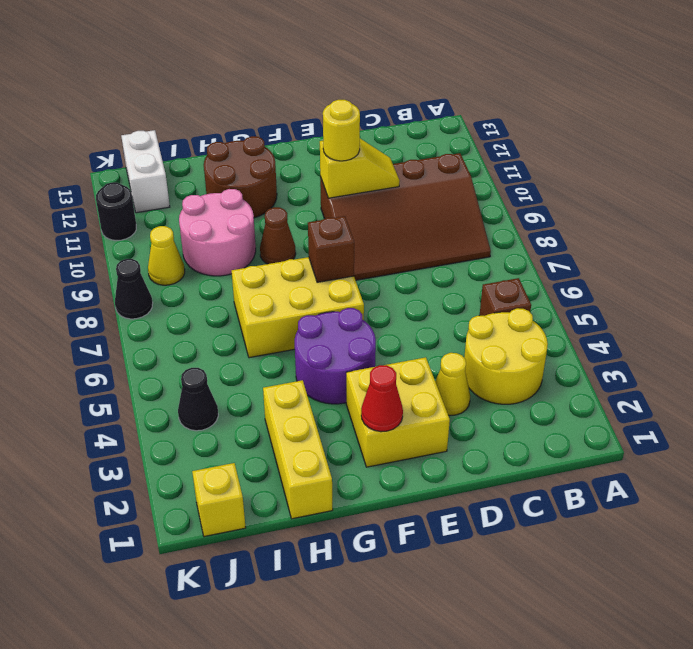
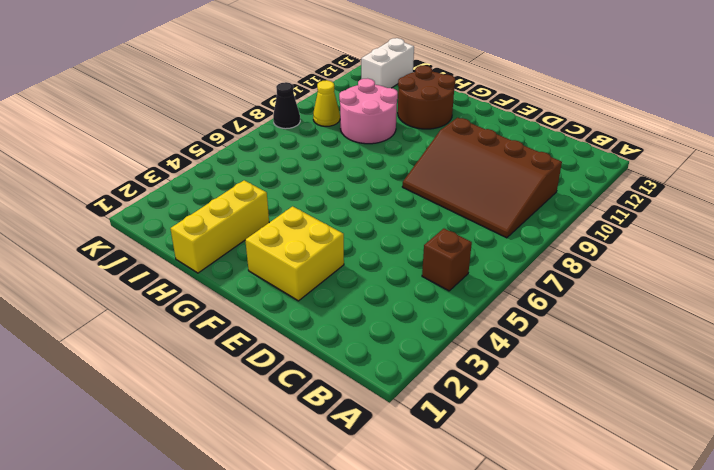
none -> yellow round brick B3:C4 level 1
none -> yellow cone D3 level 1
none -> purple round brick F4:G5 level 1

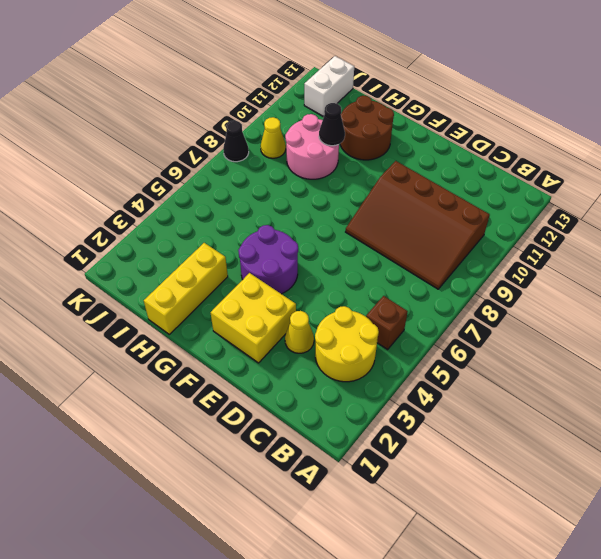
black cone H10 level 2 -> black cone J4 level 1
none -> yellow brick F6:H7 level 1
none -> brown cone G9 level 1
none -> yellow brick J1 level 1

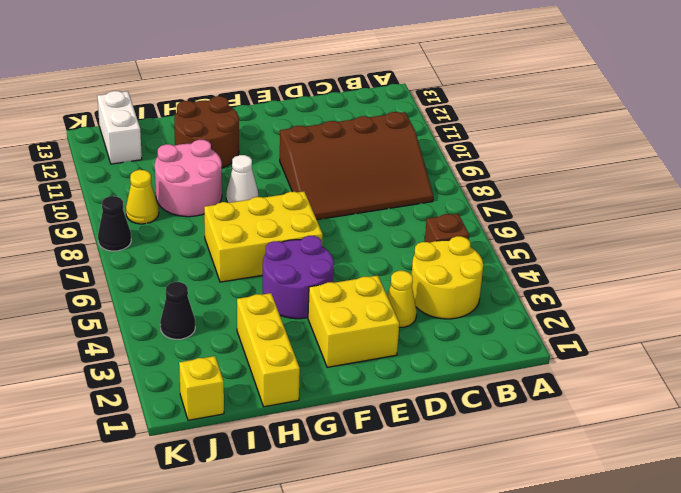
white cone G9 level 1 -> brown cone G9 level 1
none -> black round brick K11 level 1
none -> yellow slope D10:E10 level 2 top E
none -> red cone F2 level 2

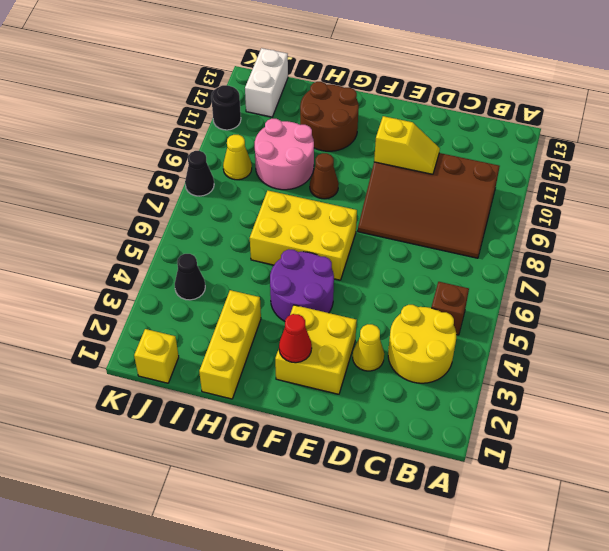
none -> brown brick F7 level 2
none -> yellow round brick E10 level 3

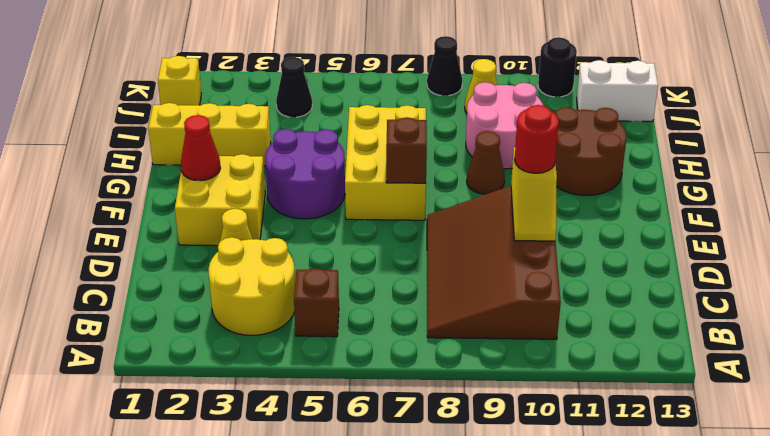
red round brick E10 level 3 -> yellow round brick E10 level 3

